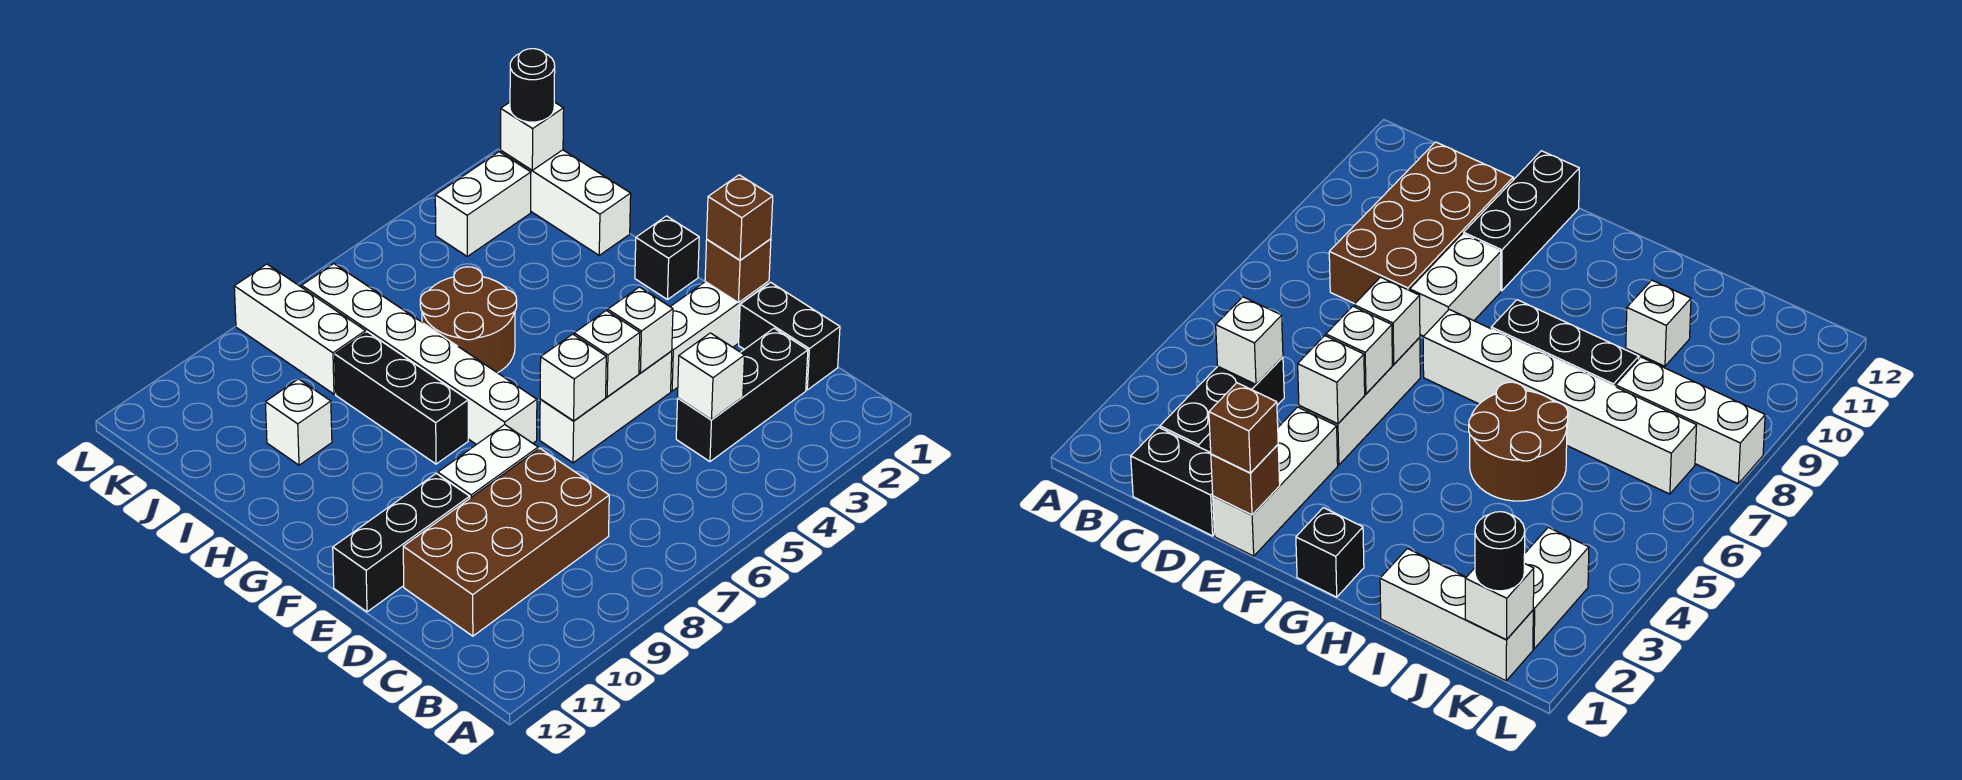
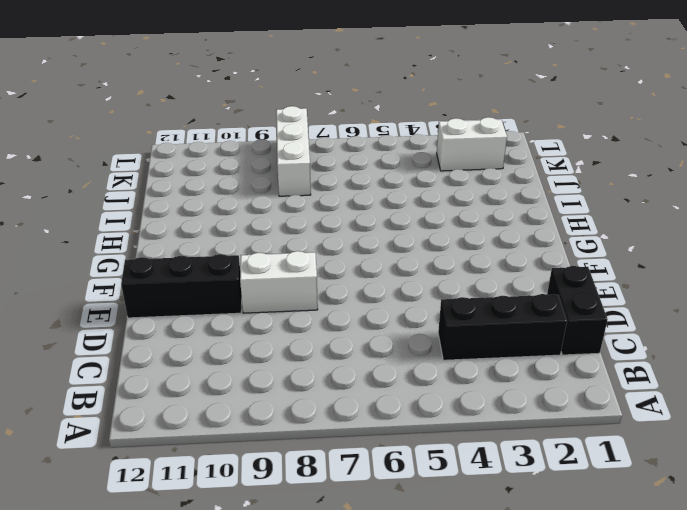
none -> brown brick C8:D11 level 1
none -> white brick E1:E3 level 1
none -> white brick E4:E6 level 1

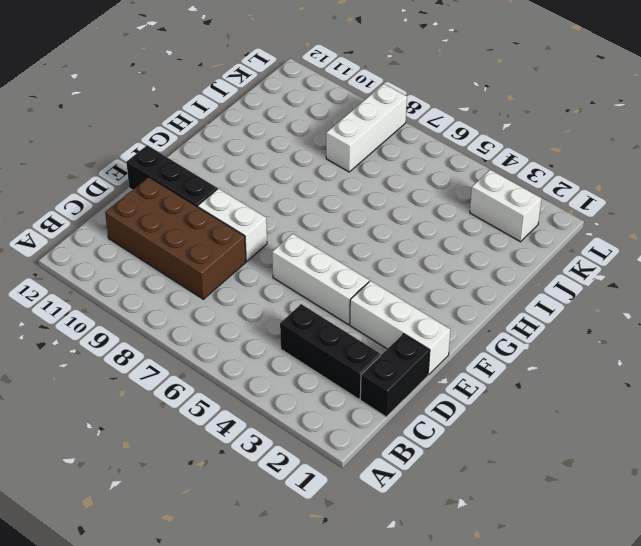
none -> white brick F7:K7 level 1
none -> black brick G1 level 1
none -> black brick G8:I8 level 1

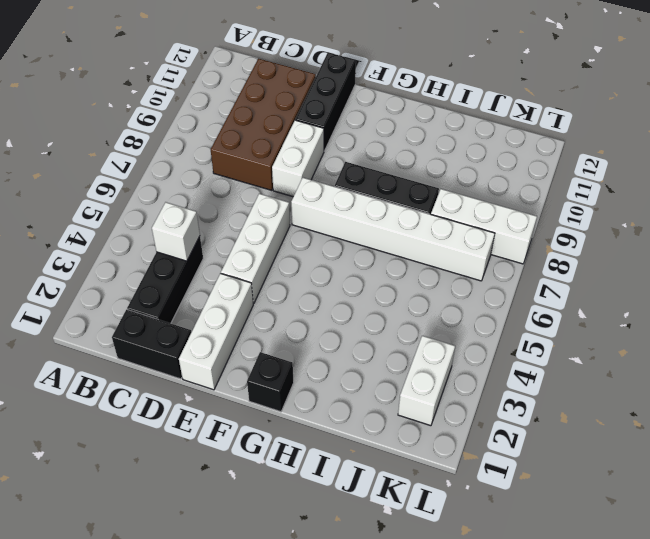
none -> brown round brick H5:I6 level 1
none -> white brick I1:K1 level 1
none -> white brick I10 level 1

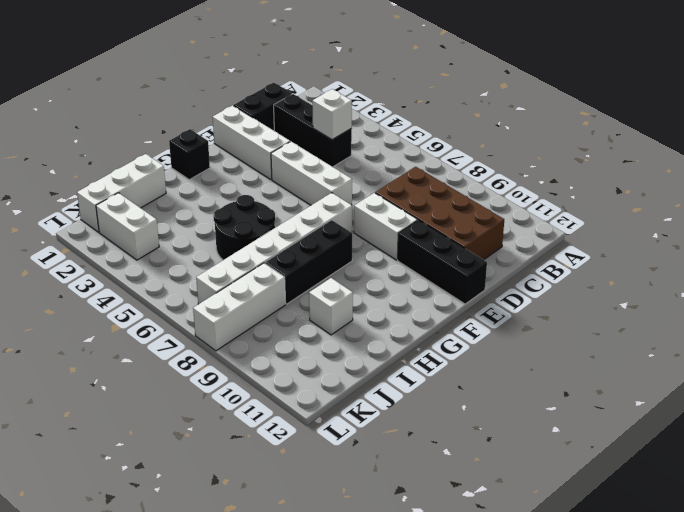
black round brick H5:I6 level 1 -> brown round brick H5:I6 level 1
none -> brown brick E1 level 2
none -> white brick E4 level 2
none -> white brick E5 level 2

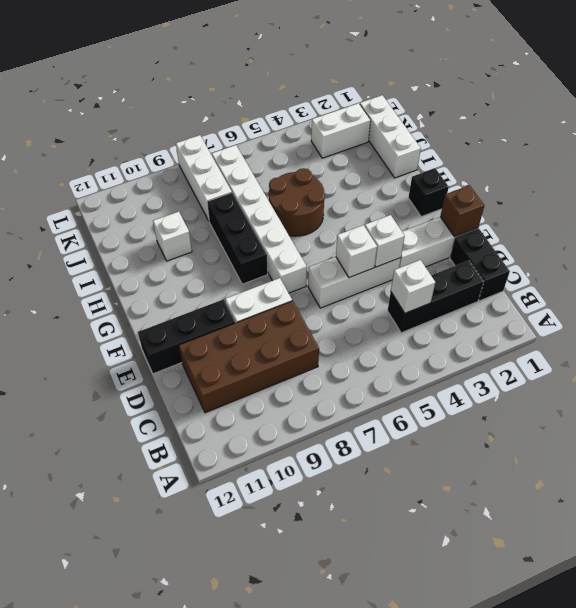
none -> white brick E6 level 2
none -> white brick K1 level 2
none -> brown brick E1 level 3

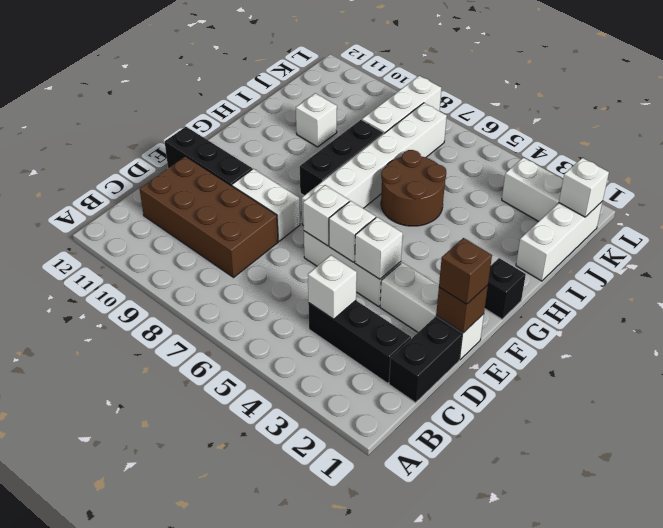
none -> black round brick K1 level 3

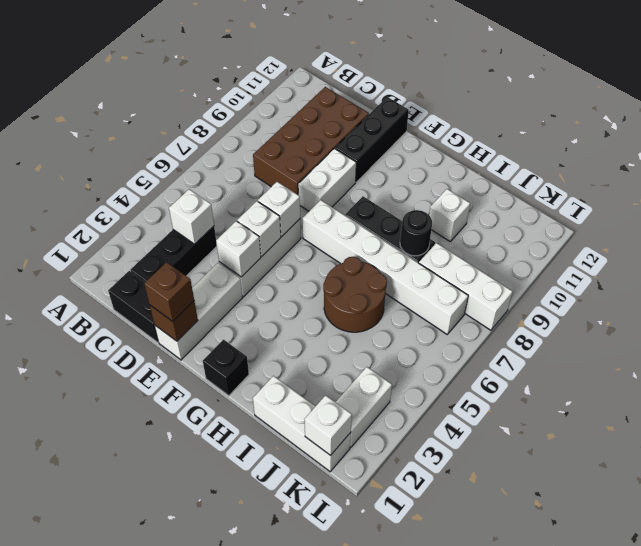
black round brick I8 level 2 -> black round brick K1 level 3

